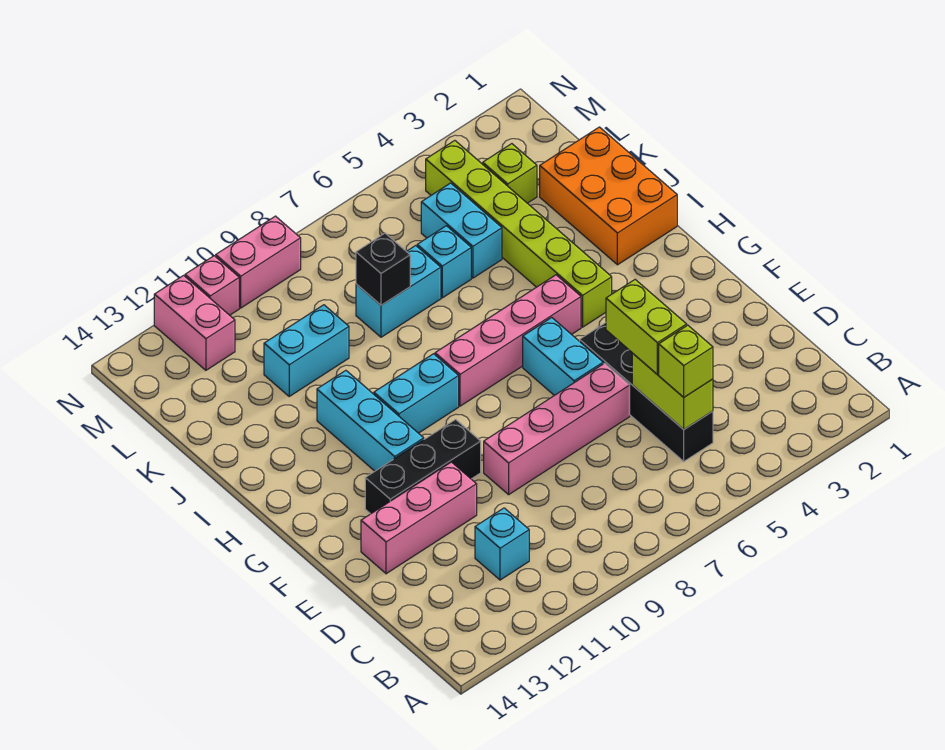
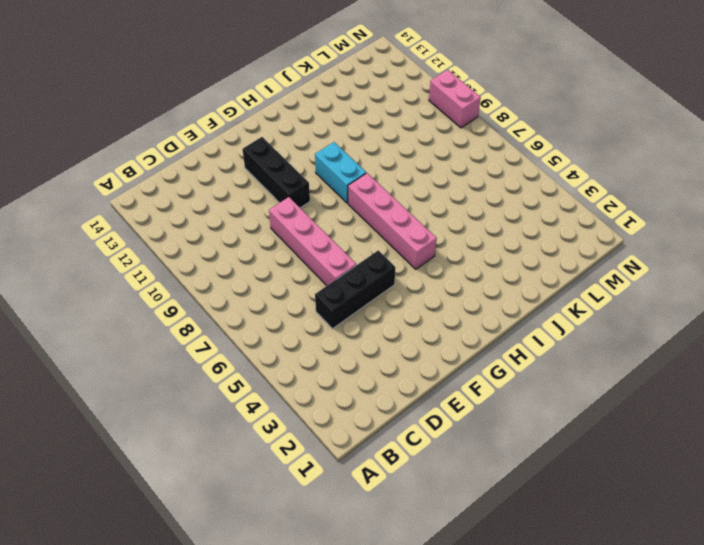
black brick D5:F5 level 1 -> black brick C5:F5 level 1
none -> cyan brick C11 level 1
none -> pink brick E11:E13 level 1
none -> cyan brick F6:G6 level 1

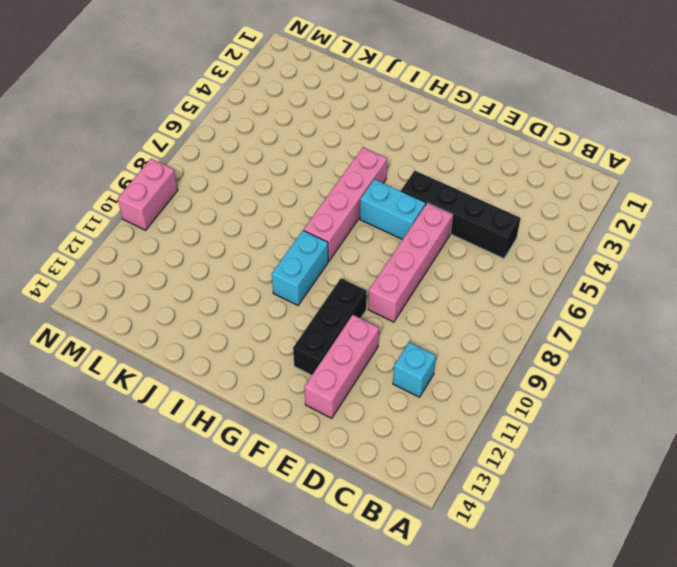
none -> cyan brick G11:I11 level 1
none -> lime brick H4:M4 level 1
none -> orange brick I1:K2 level 1

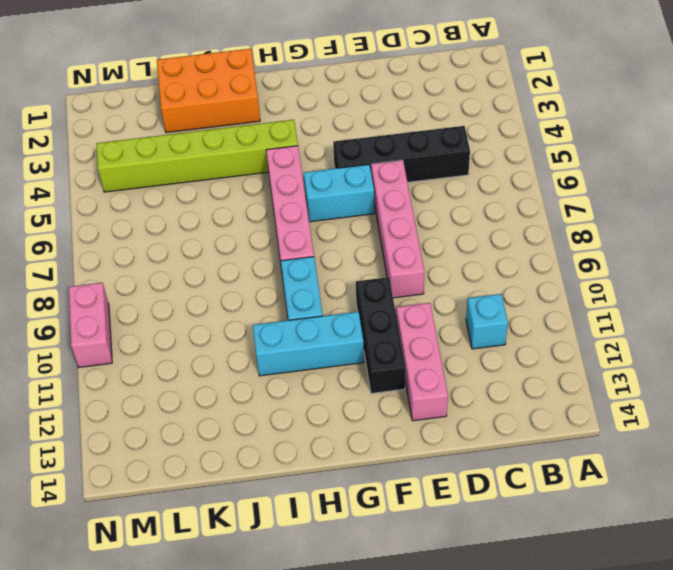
none -> cyan brick K5:L5 level 1
none -> cyan brick K6 level 1
none -> cyan brick K7:K8 level 1

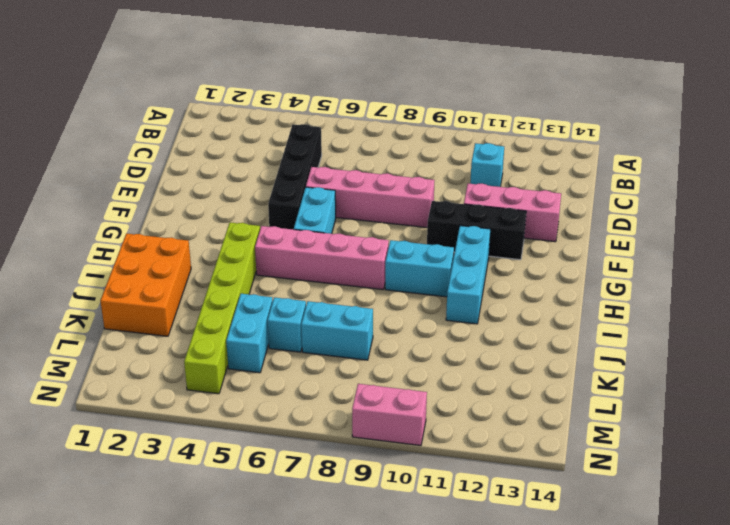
none -> cyan brick K10:K11 level 1
none -> lime brick L3 level 1
none -> pink brick M12:N12 level 1

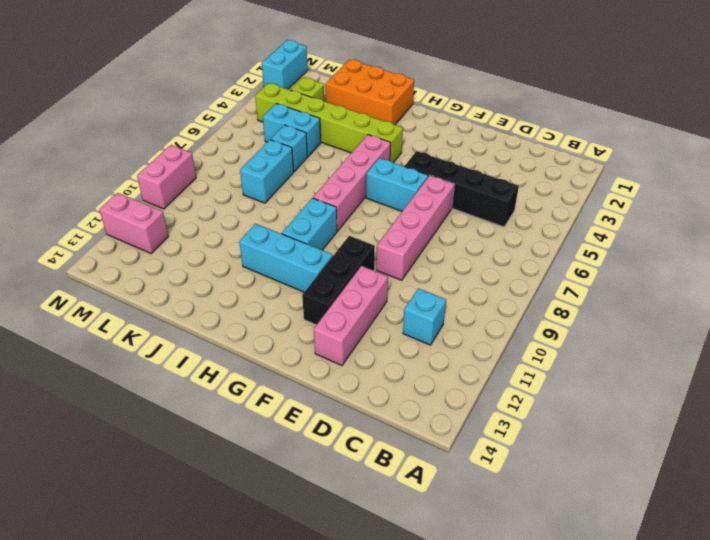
cyan brick N1:N2 level 1 -> cyan brick K10:K11 level 1
none -> pink brick N11 level 1
none -> lime brick C5:D5 level 2
none -> black brick K8 level 2

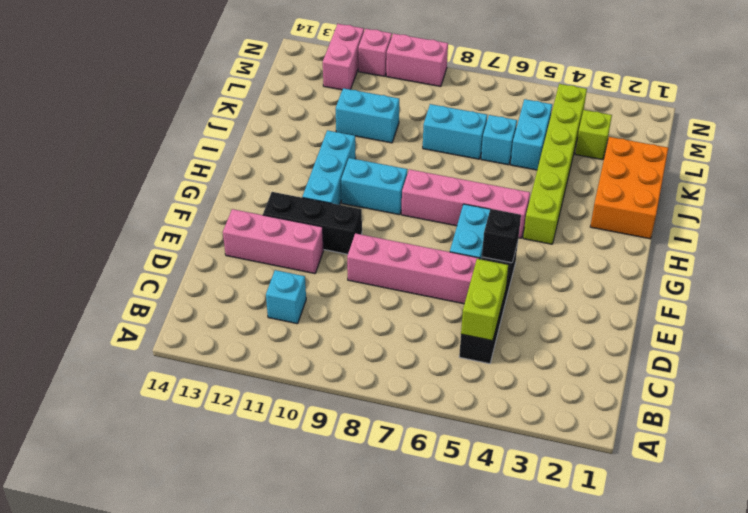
black brick F5 level 2 -> black brick K8 level 2
none -> lime brick C5 level 3
none -> lime brick D5:E5 level 3

